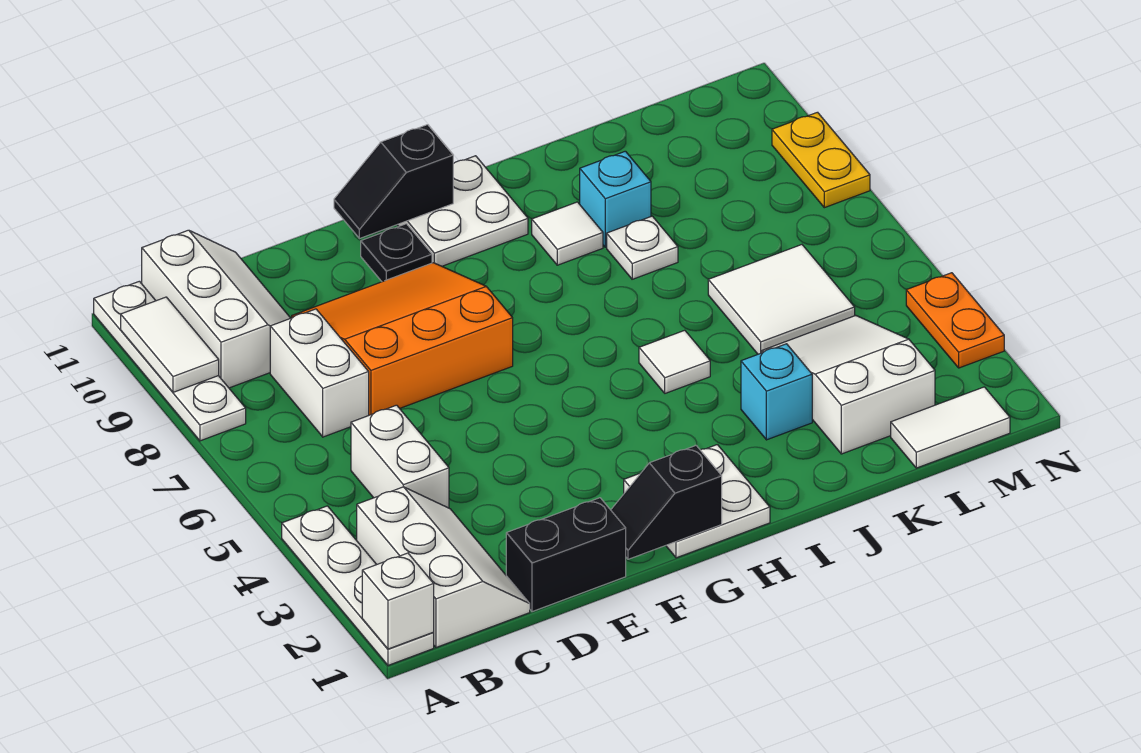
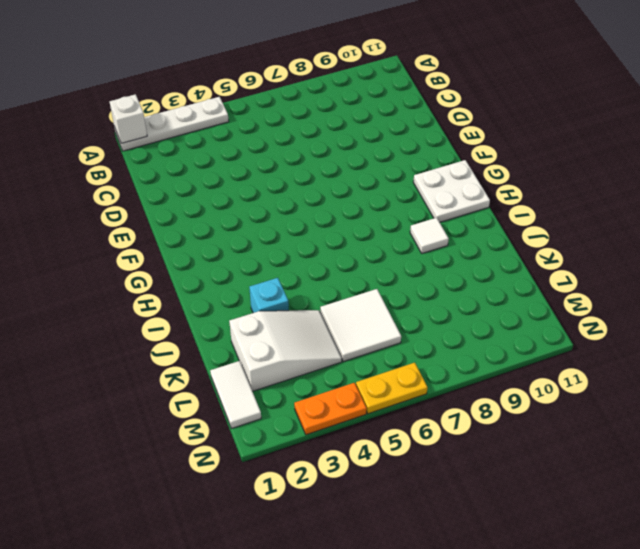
yellow plate N5:N6 level 1 -> yellow plate N8:N9 level 1
none -> white plate A8:A11 level 1
none -> white slope B1:C3 level 1 top B
none -> white slope B9:C11 level 1 top B

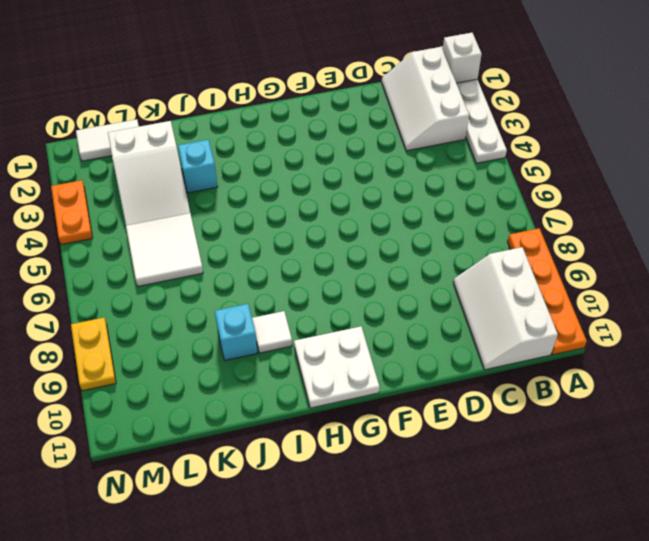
orange plate A8:A11 level 1 -> white plate A8:A11 level 1
none -> white brick C4:C5 level 1
none -> white brick C7:C8 level 1
none -> black brick D1:E1 level 1

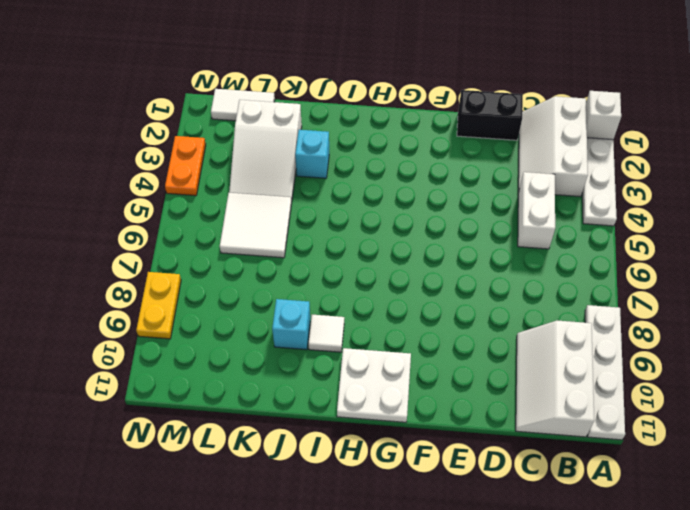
none -> white brick C7:C8 level 1
none -> orange slope D7:F9 level 1 top 7
none -> black plate F10 level 1

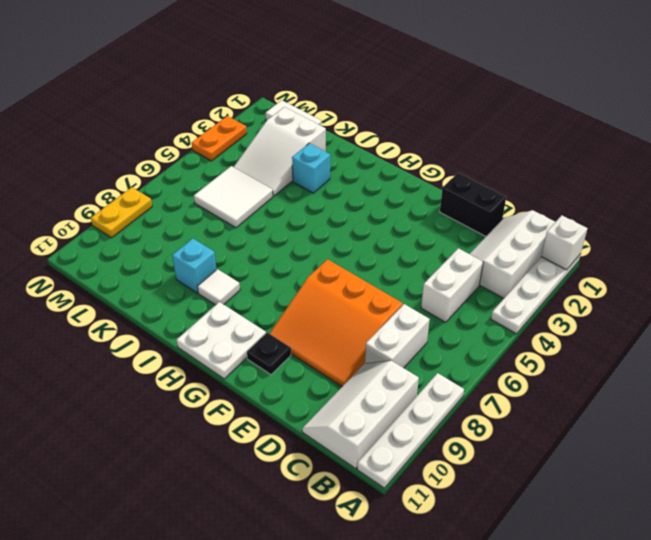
none -> white plate G1:H2 level 1
none -> white tile I5 level 1
none -> white plate J8 level 1

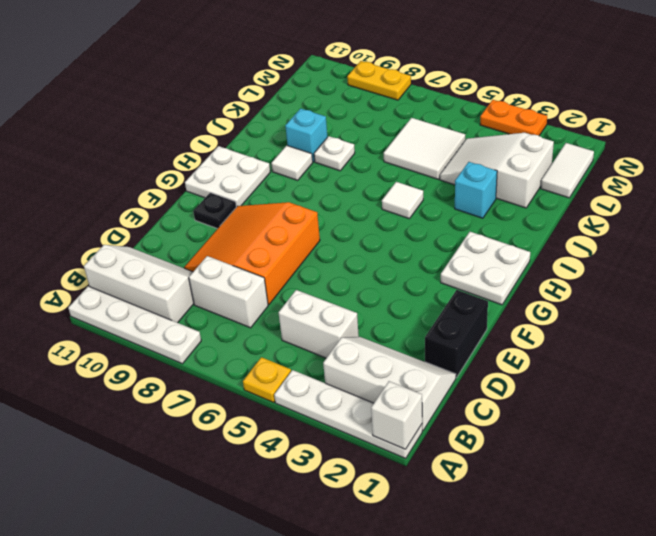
yellow plate A5 level 1 -> none
none -> white tile A9:A10 level 2
none -> black slope F1:G1 level 2 top G
none -> black slope F11:G11 level 2 top G

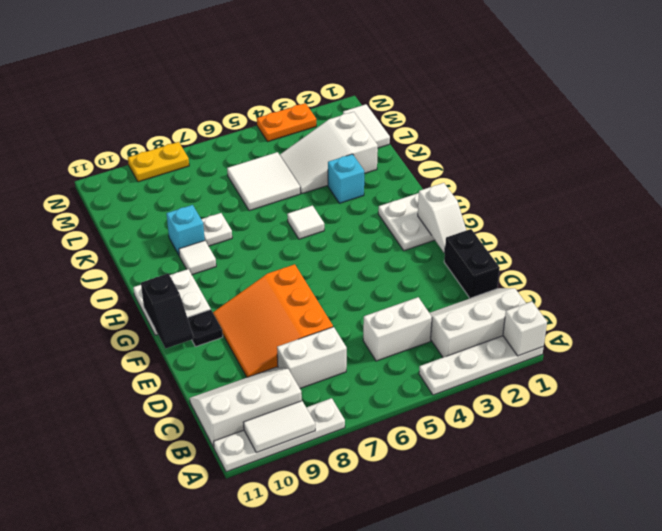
white slope F1:G1 level 2 top G -> black slope F1:G1 level 2 top G

